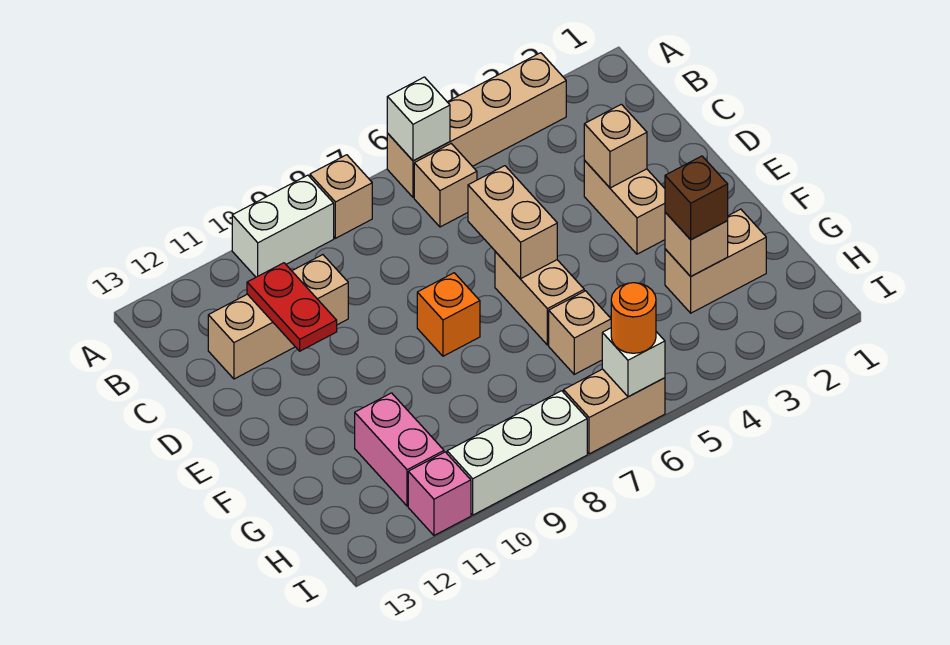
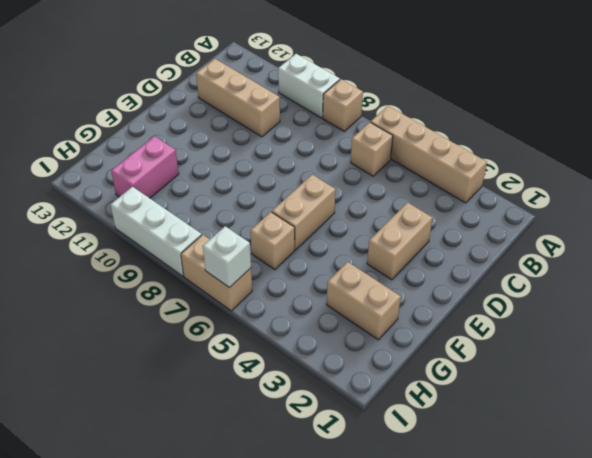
none -> orange brick E8 level 1
none -> pink brick I11 level 1
none -> white brick A6 level 2

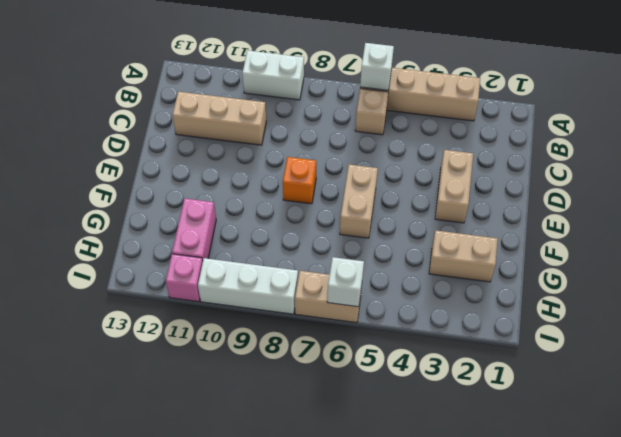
none -> tan brick A8 level 1
none -> tan brick G6 level 1
none -> red plate C11:D11 level 2

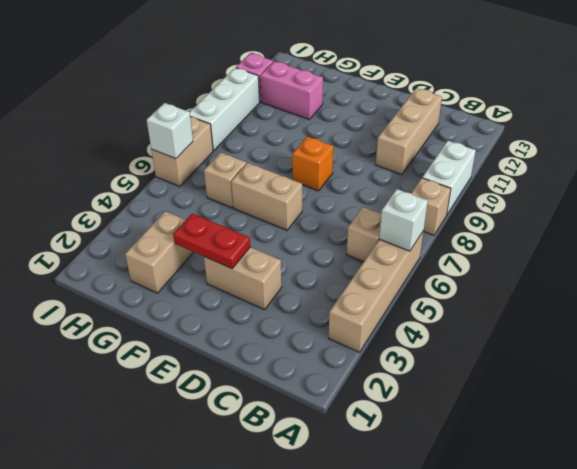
red plate E3:F3 level 2 -> red plate C11:D11 level 2
none -> tan brick D3 level 2
none -> tan brick D6:E6 level 2
none -> tan brick G3 level 2

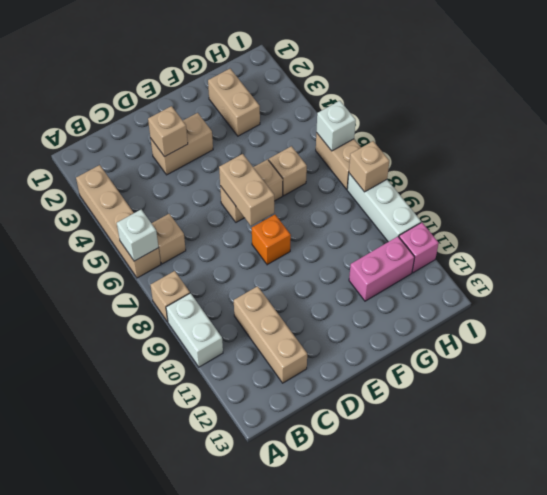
tan brick E6:E7 level 2 -> tan brick D6:E6 level 2
tan brick I8 level 2 -> tan brick G3 level 2
none -> red plate C11:D11 level 2
none -> brown brick G3 level 3
none -> orange round brick I6 level 3

